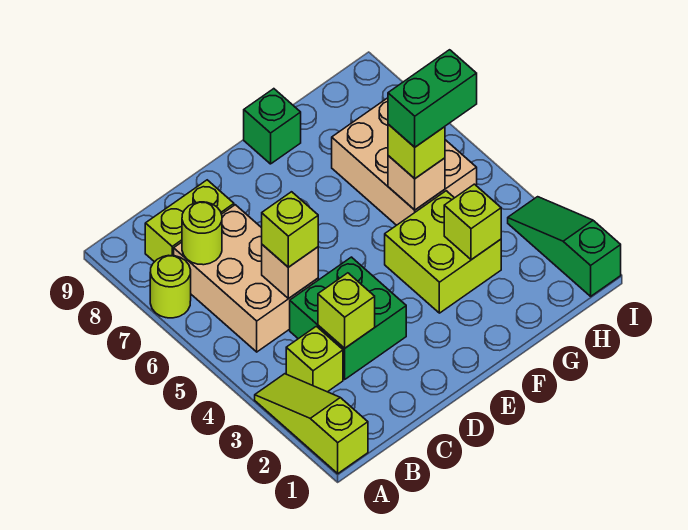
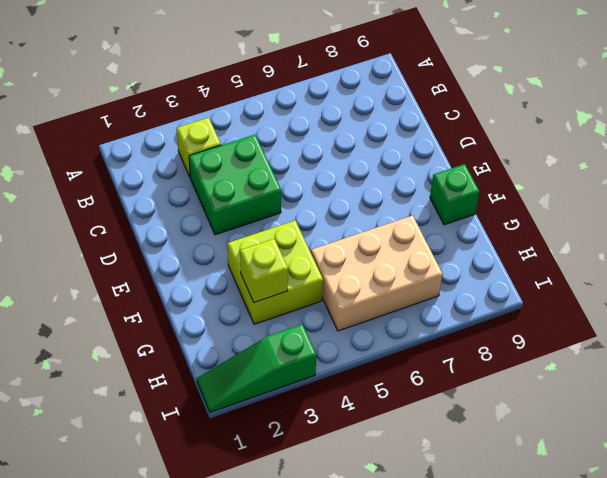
green slope I1:I3 level 1 top 3 -> green slope I1:I3 level 1 top 1
none -> lime slope A1:A3 level 1 top 1
none -> lime round brick A7 level 1
none -> tan brick B5:C7 level 1

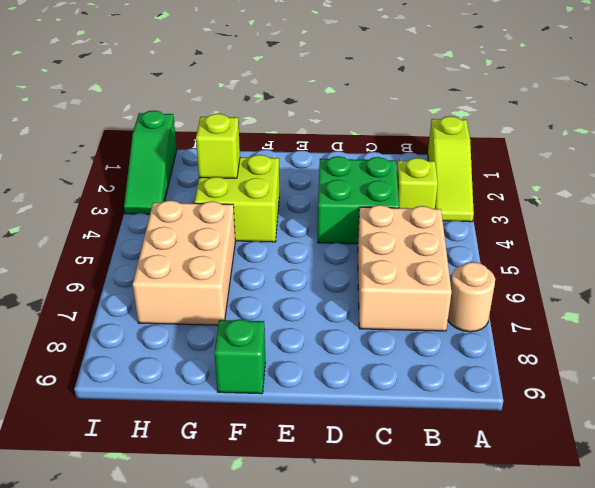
tan round brick A7 level 1 -> lime round brick A7 level 1
none -> lime brick B8:C8 level 1
none -> lime round brick B7 level 2
none -> lime brick C3 level 2

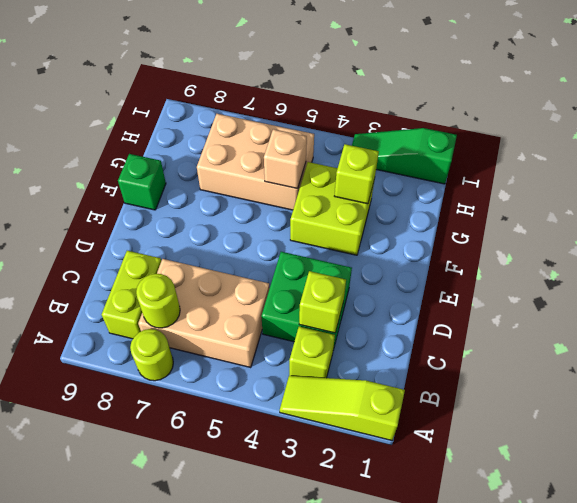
none -> tan brick C5 level 2
none -> lime brick C5 level 3
none -> lime brick G5 level 3

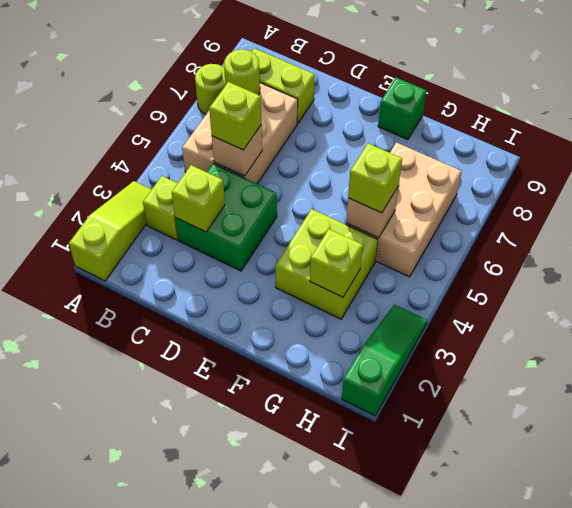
none -> green brick G5:H5 level 4

